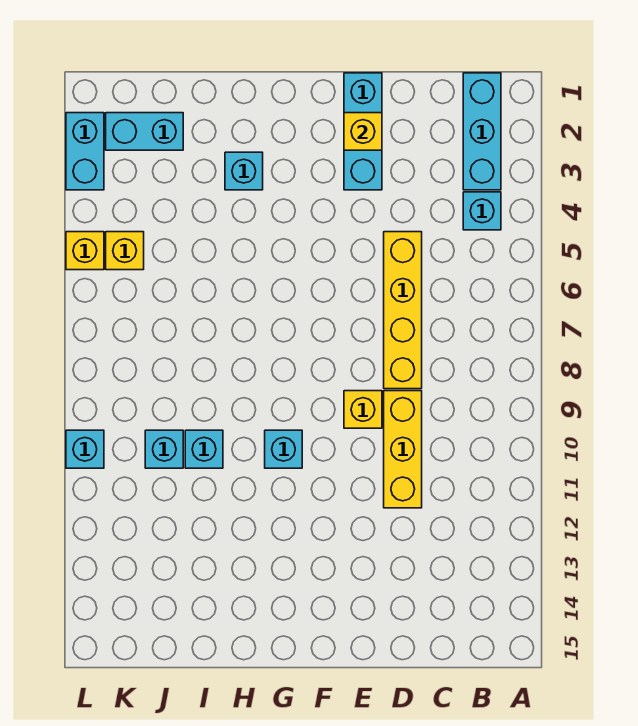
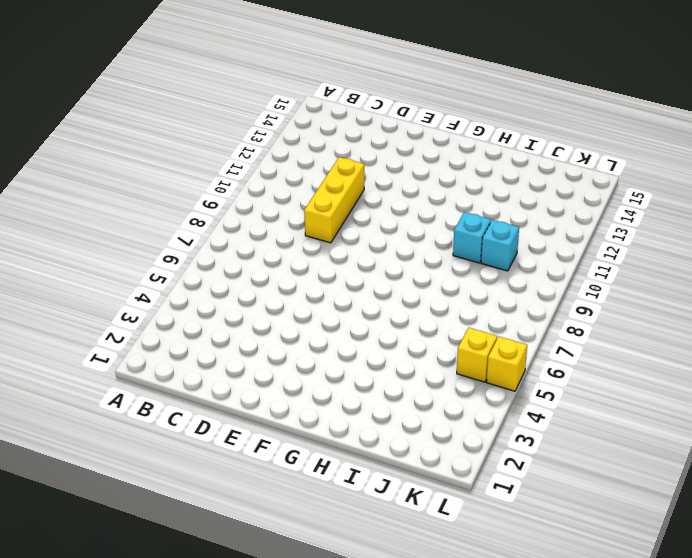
none -> cyan brick B1:B3 level 1
none -> cyan brick B4 level 1
none -> yellow brick D5:D8 level 1

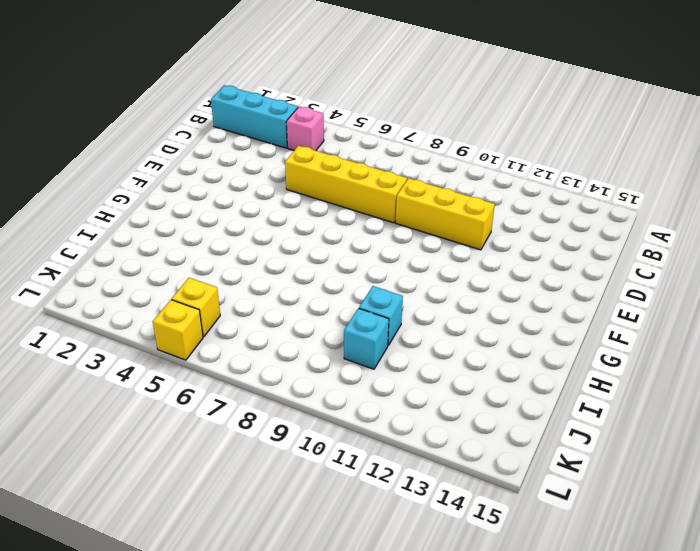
pink brick B4 level 1 -> cyan brick B4 level 1
none -> cyan brick E1:E3 level 1
none -> yellow brick E9 level 1
none -> cyan brick G10 level 1

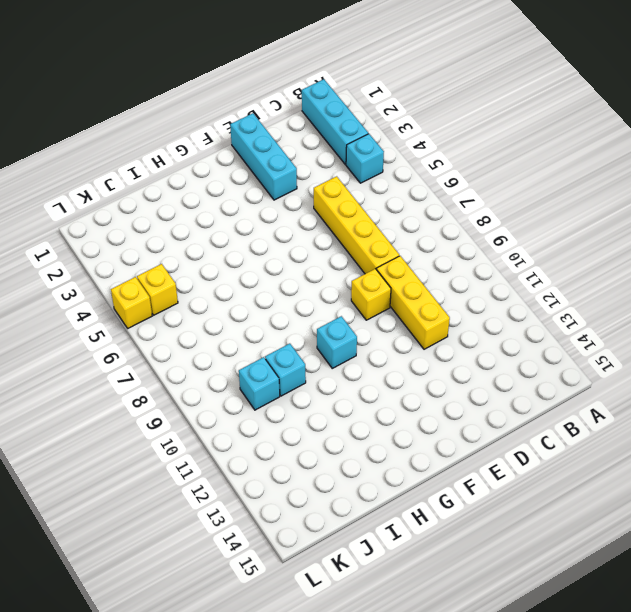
none -> cyan brick H3 level 1
none -> cyan brick J2:K2 level 1
none -> cyan brick L2:L3 level 1

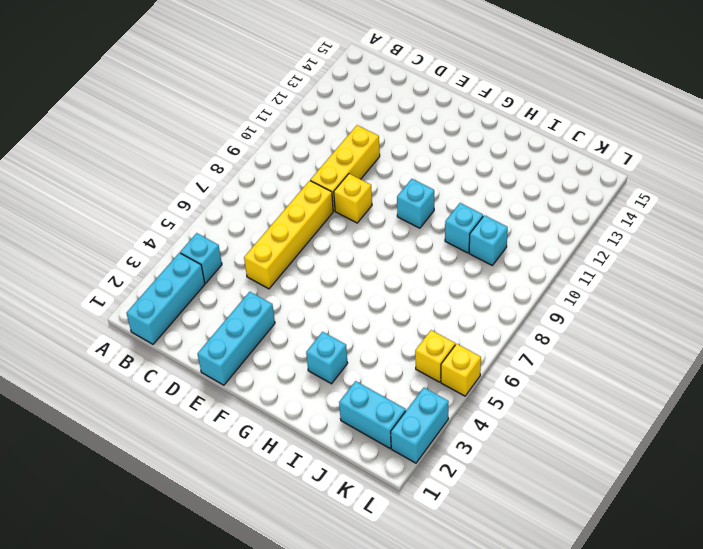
none -> cyan brick L10 level 1
none -> yellow brick E2 level 2

